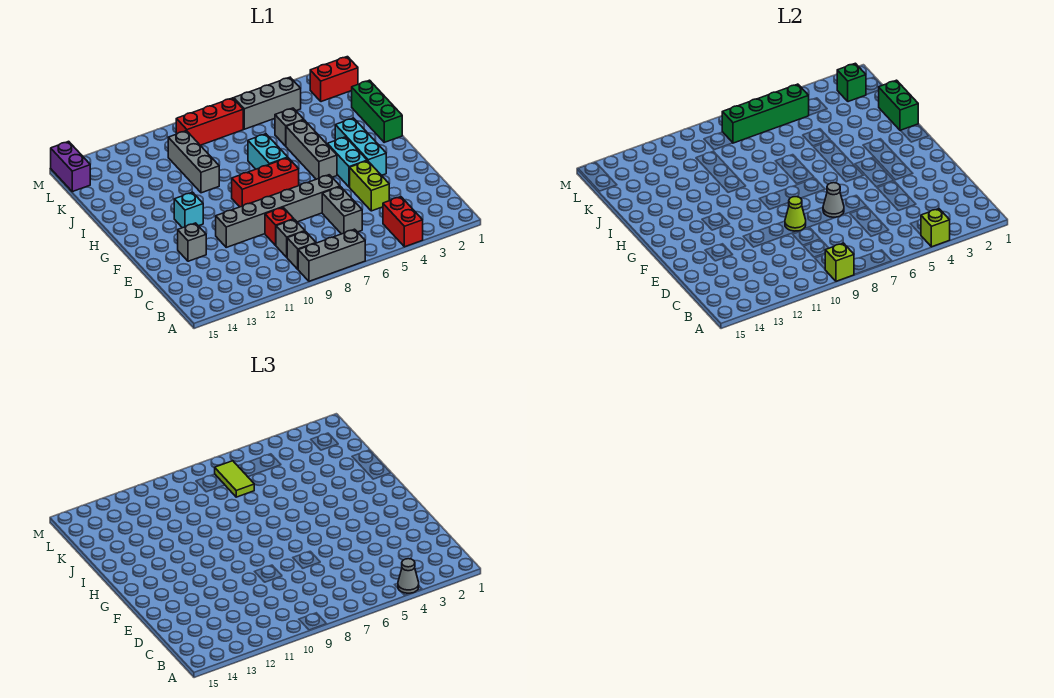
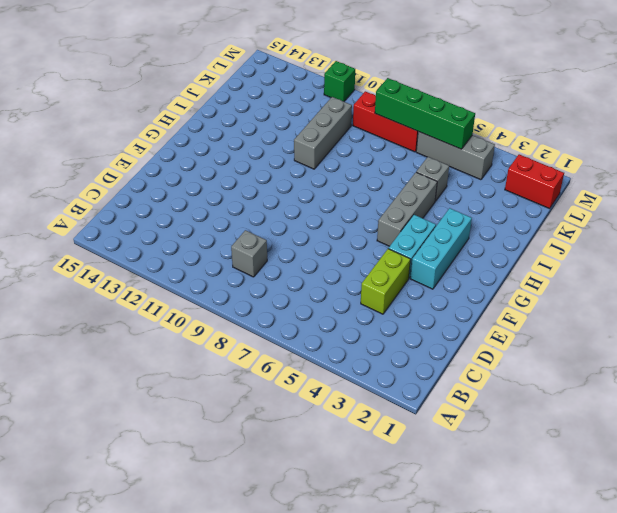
green brick M11 level 1 -> green brick L2 level 2
none -> red brick A4:B4 level 1
none -> grey brick A7:A9 level 1
none -> grey brick B9 level 1
none -> grey brick C6:D6 level 1

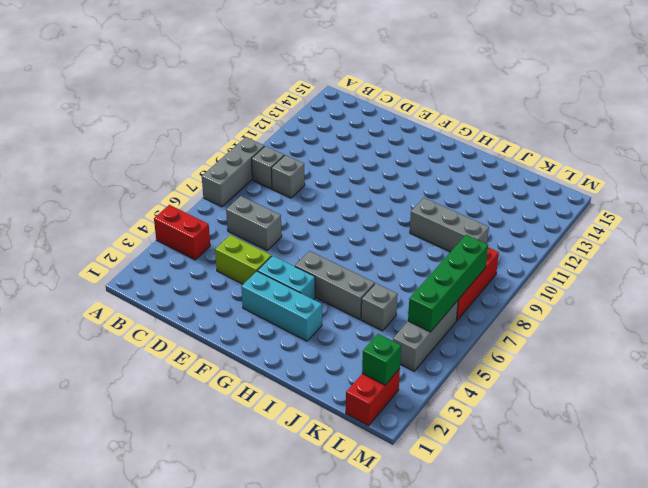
none -> red brick D9 level 1
none -> grey brick E6:E11 level 1
none -> grey brick E13 level 1
none -> red brick G7:G9 level 1

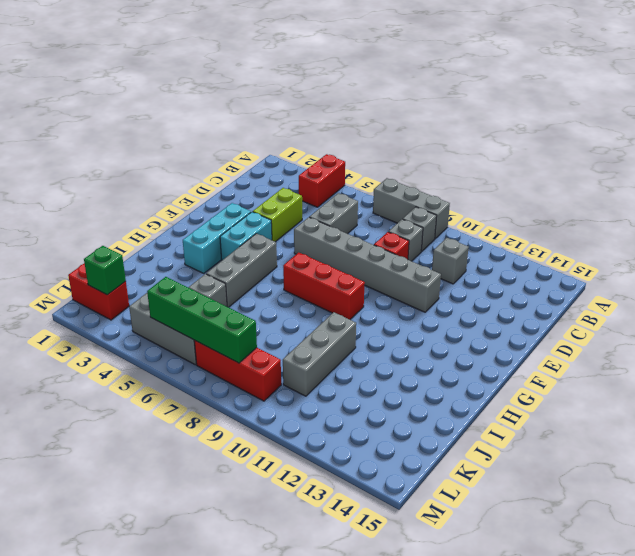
grey brick C11 level 1 -> grey brick E13 level 1
none -> cyan brick G12 level 1
none -> green brick H1:J1 level 1
none -> cyan brick H7:I7 level 1
none -> purple brick L15:M15 level 1

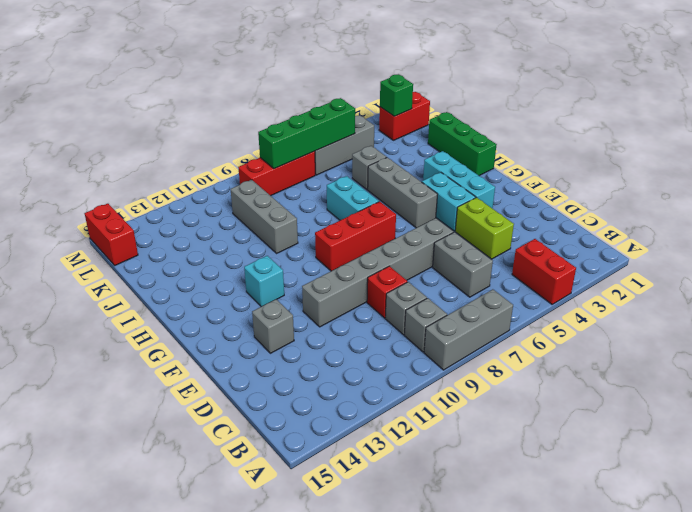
red brick L15:M15 level 1 -> purple brick L15:M15 level 1
none -> lime brick A4 level 2
none -> lime brick A9 level 2
none -> grey cone E7 level 2
none -> lime cone E9 level 2

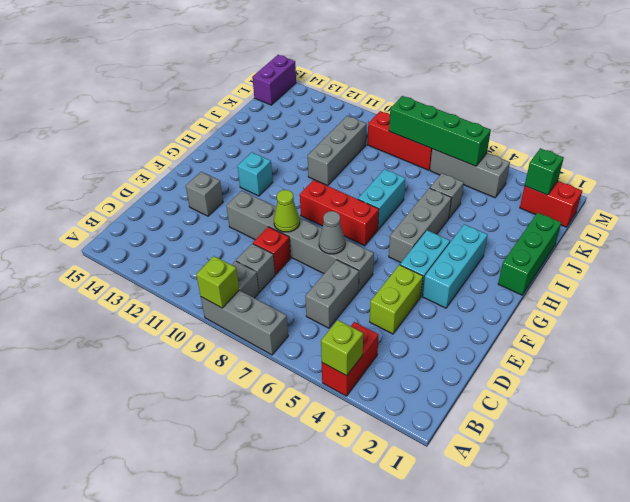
none -> green brick I1:J1 level 2
none -> grey cone A4 level 3
none -> lime tile K7:L7 level 3

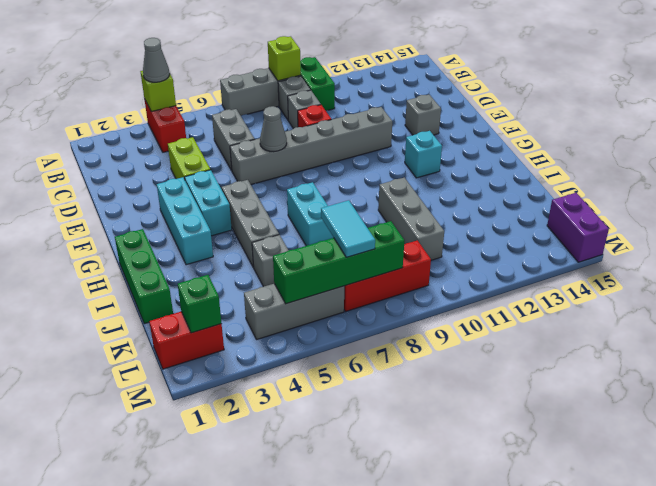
green brick A10:B10 level 1 -> green brick I1:J1 level 2
cyan tile K7:L7 level 3 -> lime tile K7:L7 level 3
none -> red brick G7:G9 level 1
none -> lime cone E9 level 2

